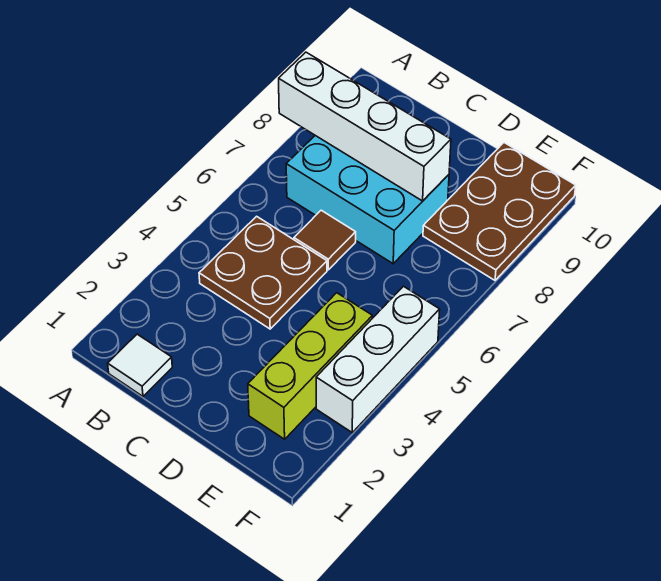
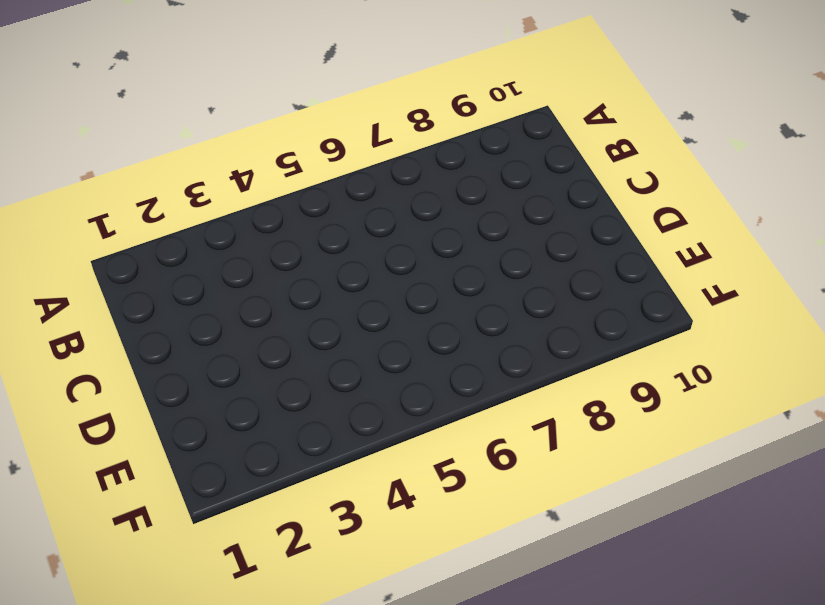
none -> white tile B1 level 1
none -> brown plate B4:C5 level 1

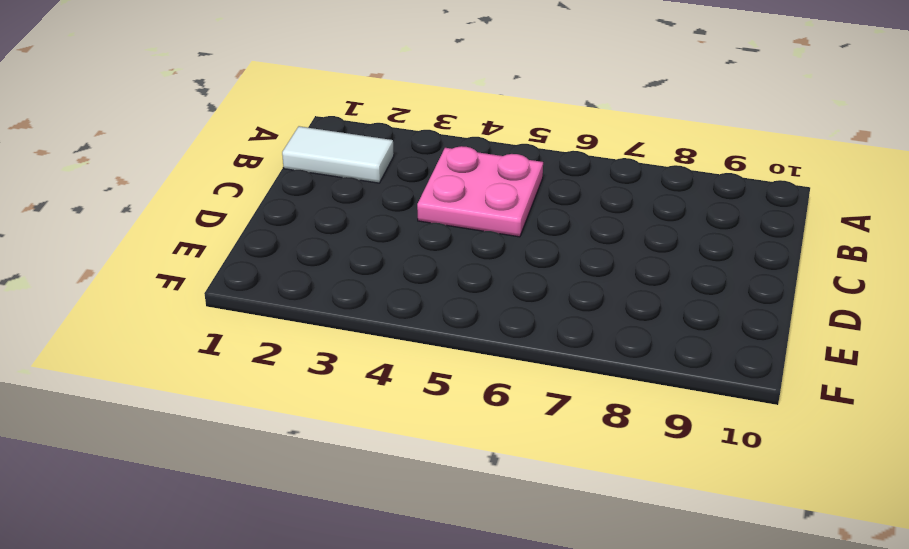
white tile B1:B2 level 1 -> white tile B1 level 1
pink plate B4:C5 level 1 -> brown plate B4:C5 level 1
none -> cyan brick B7:D8 level 1
none -> brown tile C6 level 1

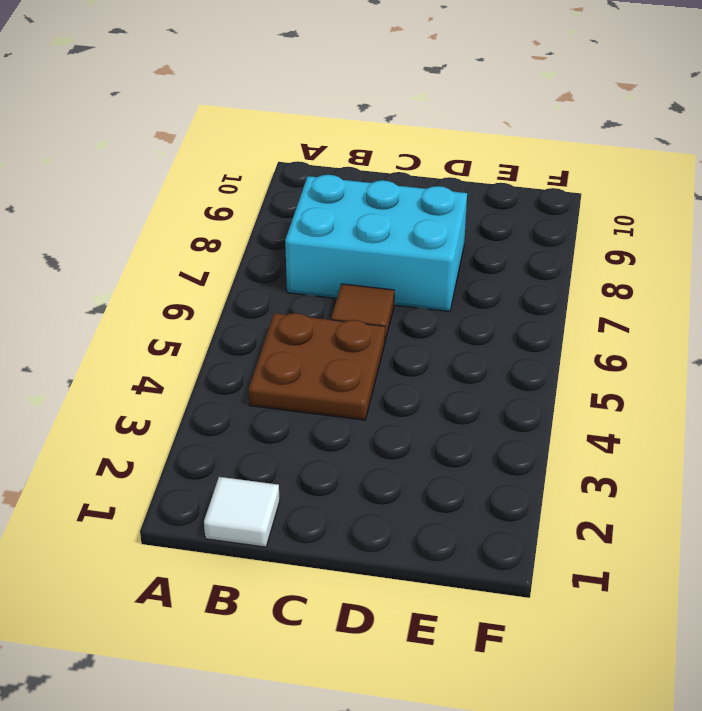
none -> lime brick E2:E4 level 1
none -> brown plate E8:F10 level 1

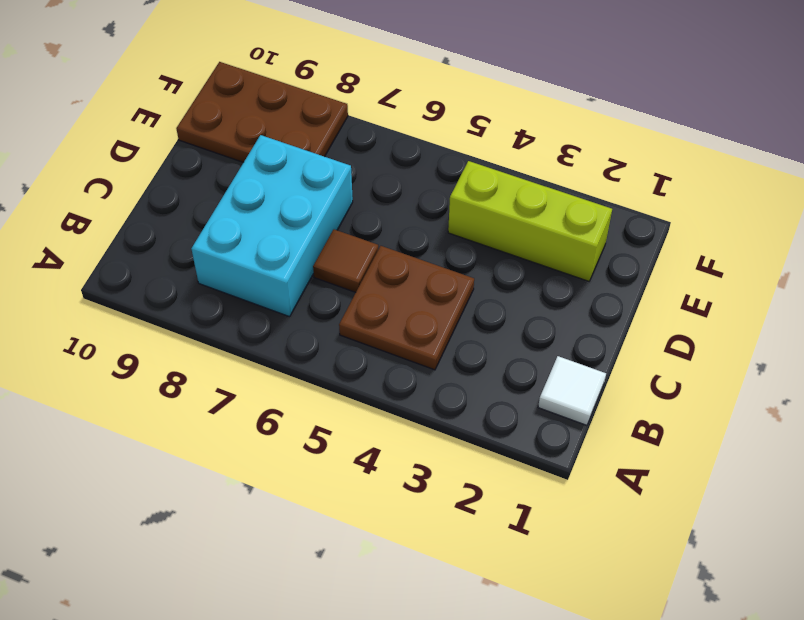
none -> white brick F3:F5 level 1
none -> white brick A8:D8 level 2

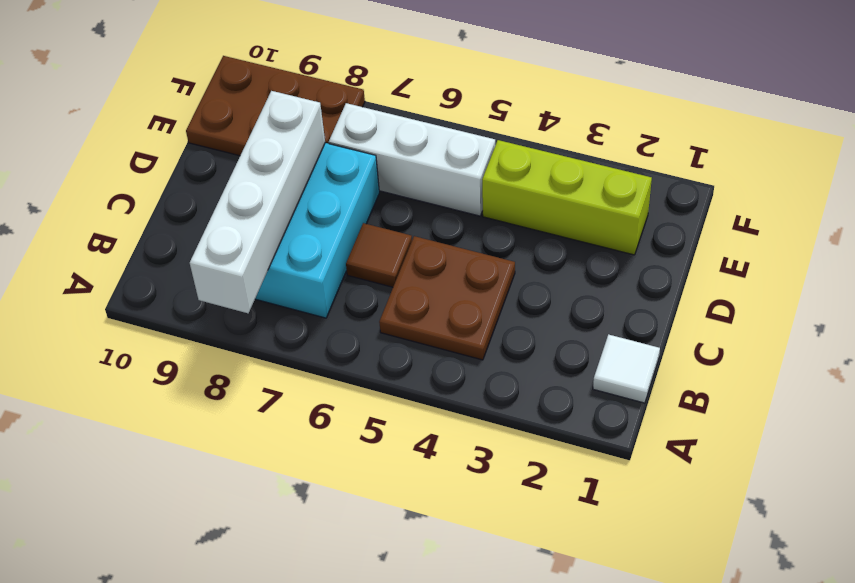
white brick E5:E7 level 1 -> white brick F3:F5 level 1

